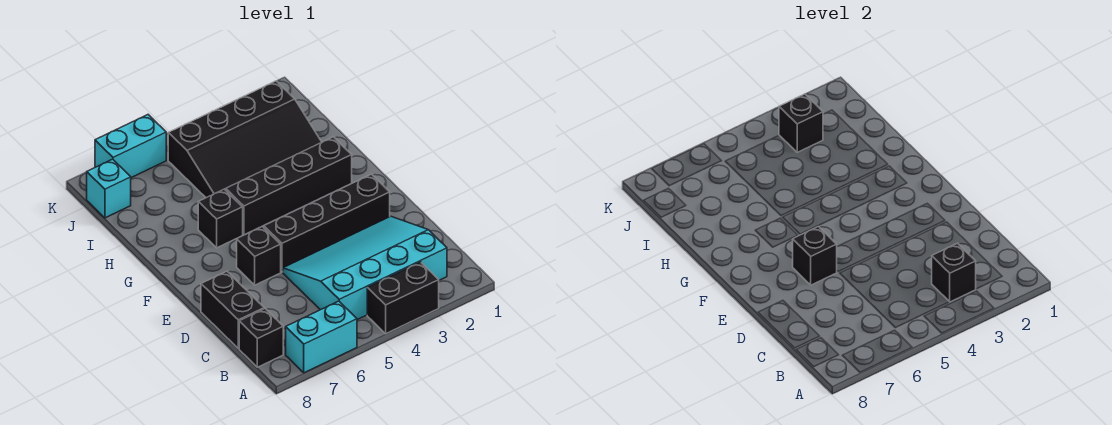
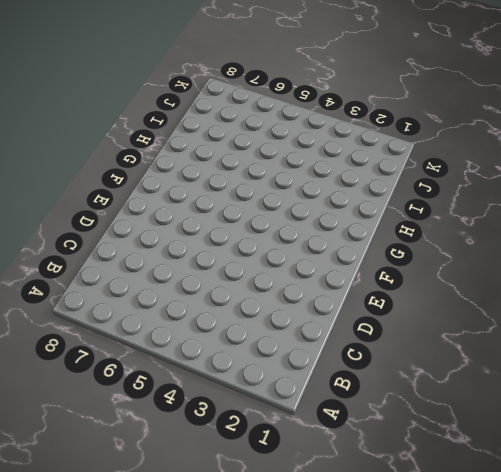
none -> black brick A3:A4 level 1
none -> cyan brick A6:A7 level 1
none -> cyan slope B2:D5 level 1 top B

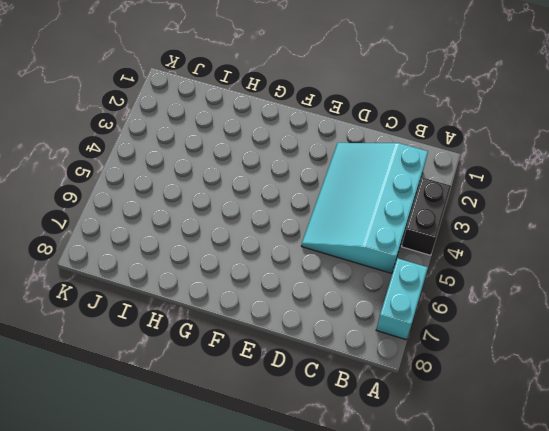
none -> black brick B8 level 1
none -> black brick C8:D8 level 1
none -> black brick E2:E5 level 1

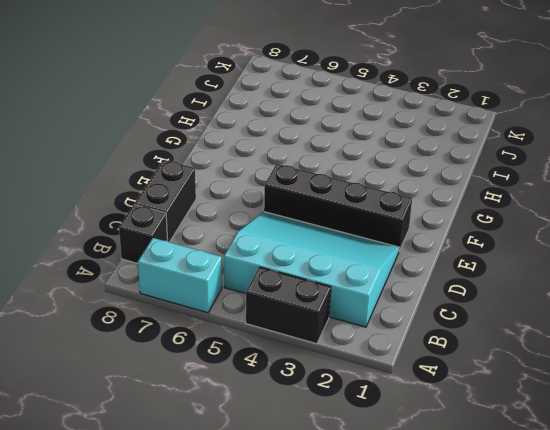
none -> black brick E6 level 1
none -> black brick G2:G5 level 1
none -> black brick G6 level 1

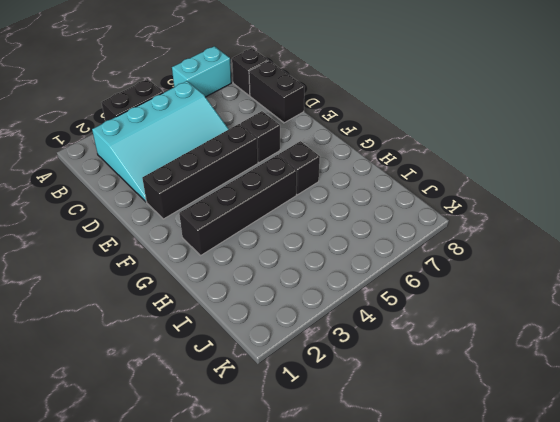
none -> black slope H2:J5 level 1 top J
none -> cyan brick J8 level 1
none -> cyan brick K6:K7 level 1

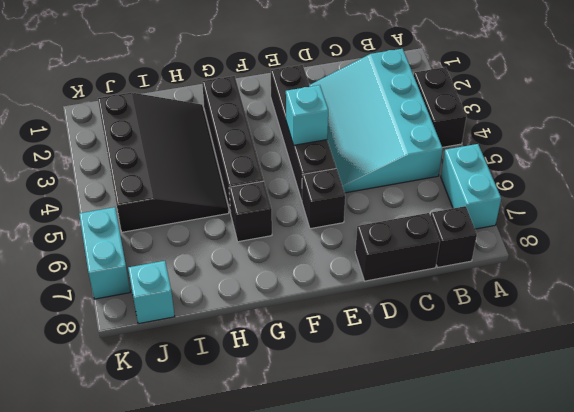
cyan brick E4 level 2 -> none
none -> black brick B3 level 2
none -> black brick E6 level 2
none -> black brick J3 level 2

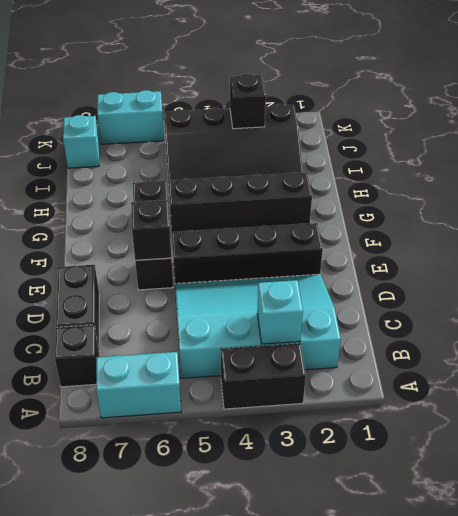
cyan brick B3 level 2 -> black brick B3 level 2

